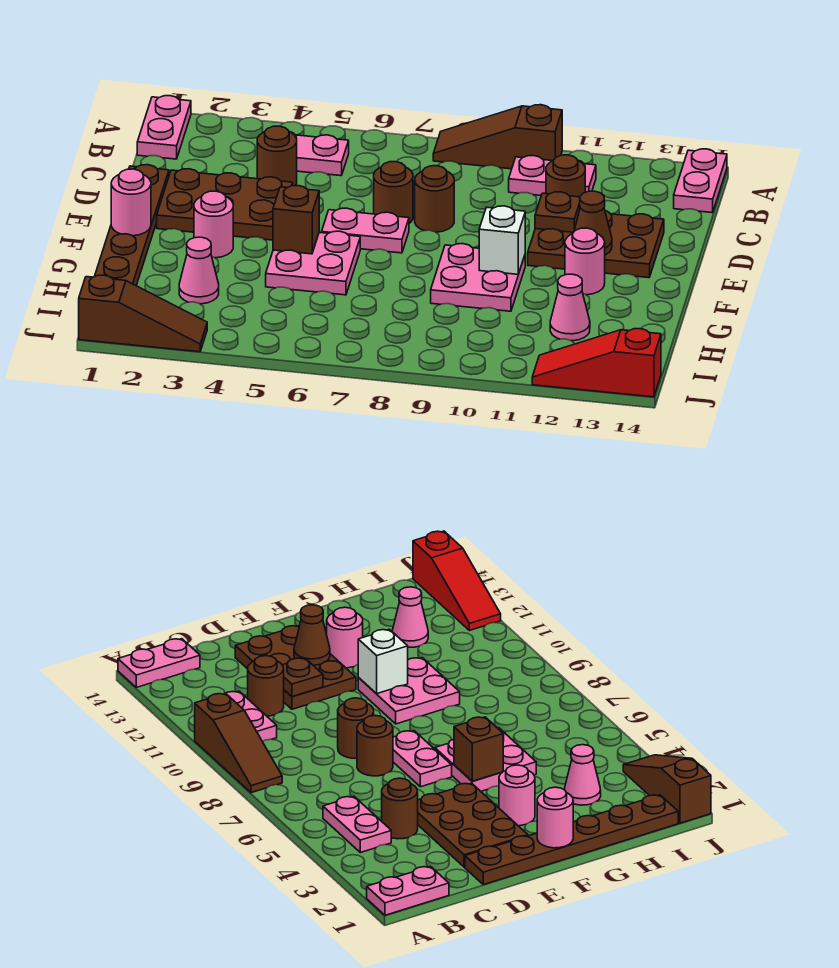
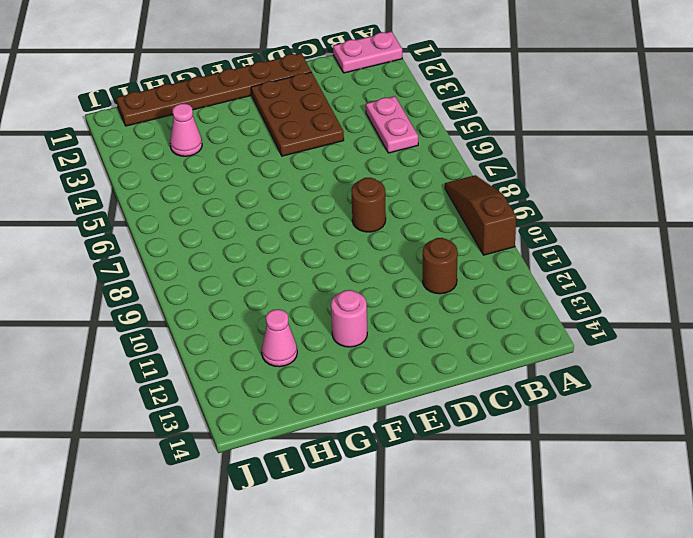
none -> pink plate A14:B14 level 1
none -> pink plate B10:B11 level 1
none -> brown round brick C4 level 1

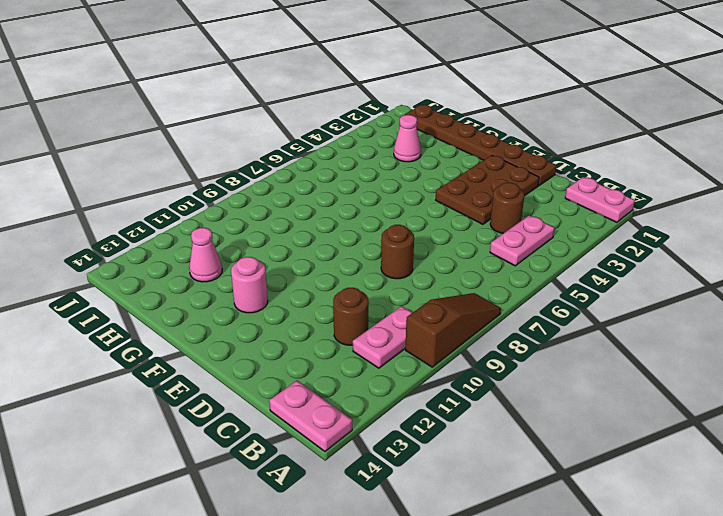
none -> brown round brick D7 level 1
none -> brown plate D11:E13 level 1
none -> pink plate E6:E7 level 1

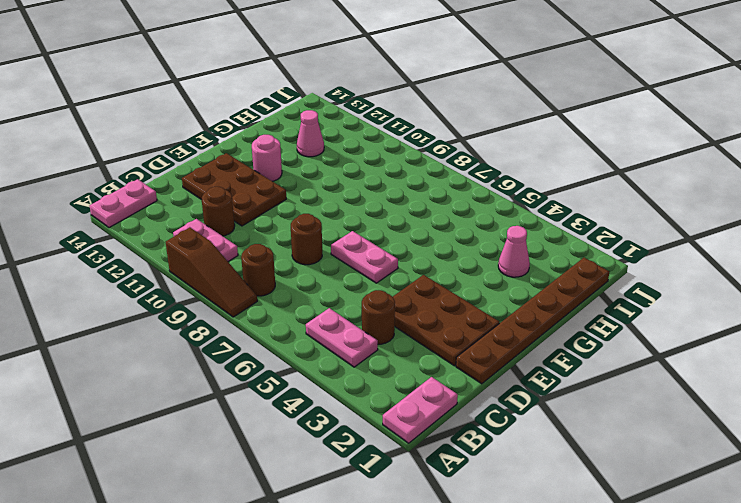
brown round brick B8 level 1 -> brown round brick D7 level 1
none -> pink round brick F3 level 1
none -> pink plate F5:G6 level 1
none -> pink plate F9:G10 level 1

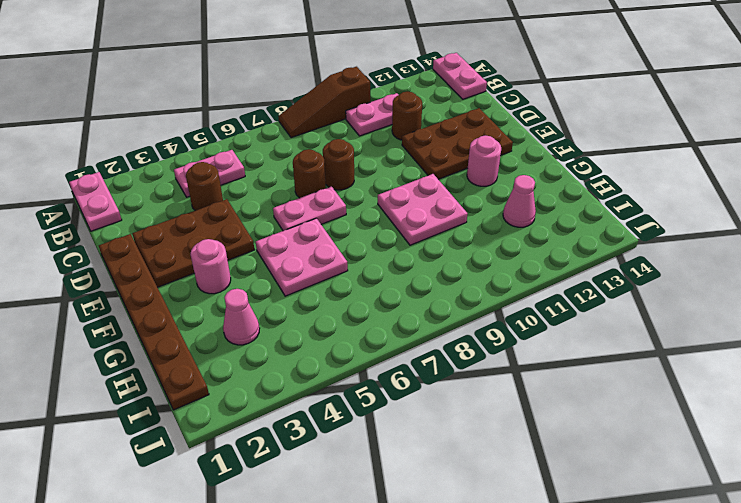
none -> brown slope J1:J3 level 1 top 1
none -> red slope J12:J14 level 1 top 14
none -> brown plate D11 level 2

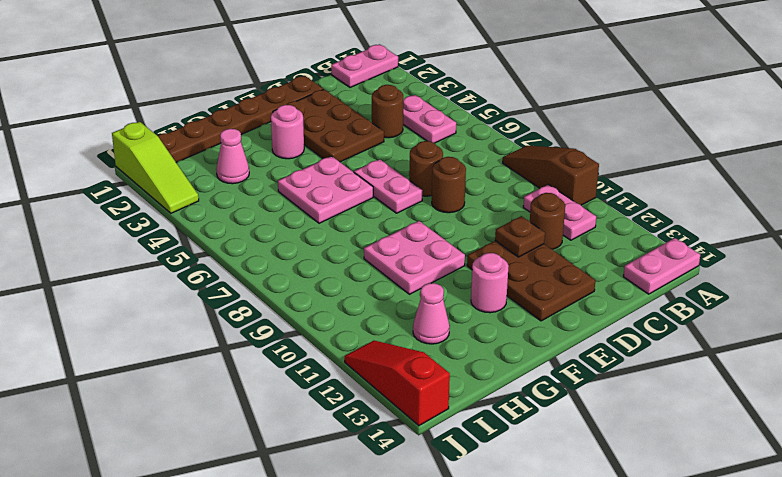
lime slope J1:J3 level 1 top 1 -> brown slope J1:J3 level 1 top 1
none -> brown cone E12 level 2
none -> pink round brick F1 level 2
none -> brown brick F5 level 2

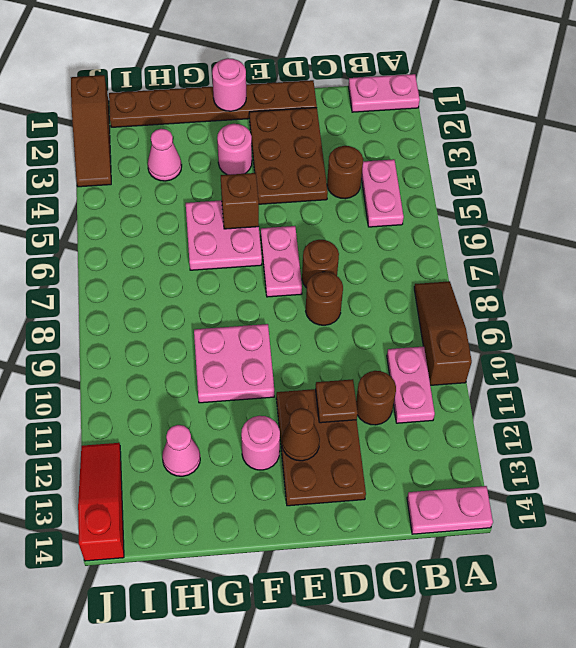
none -> white brick F10 level 2

